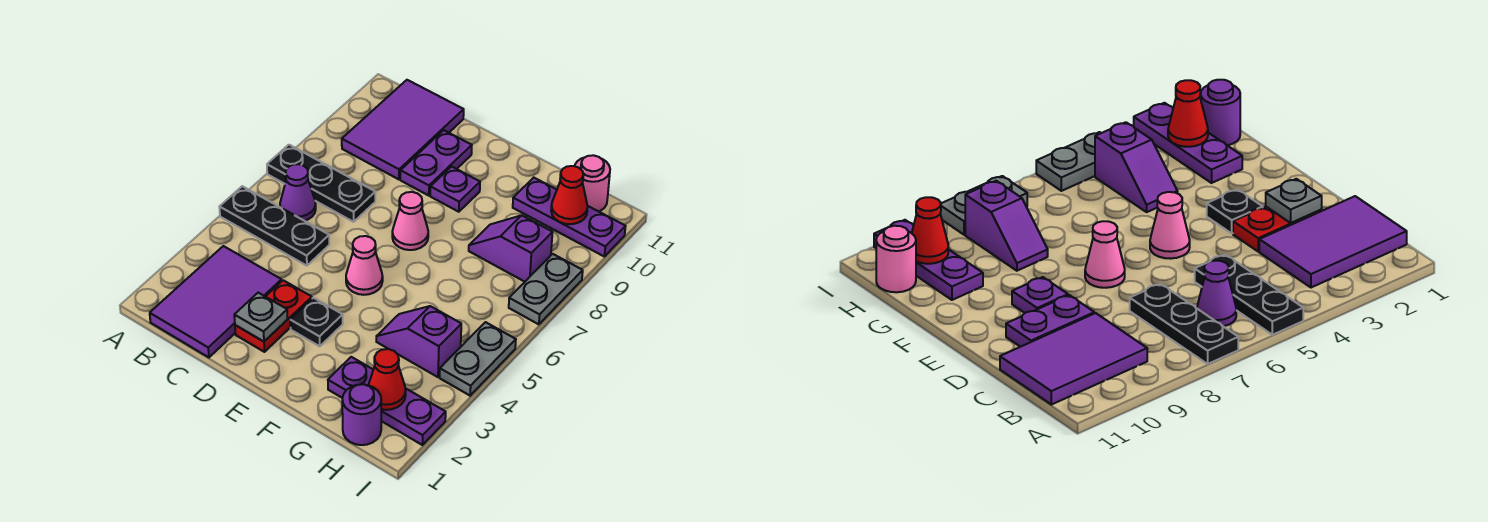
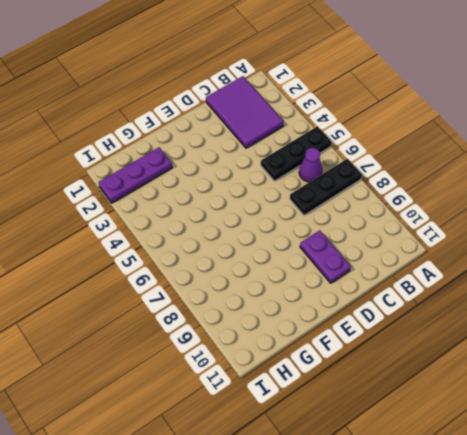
none -> purple tile B9:C11 level 1
none -> red plate D2:D3 level 1
none -> black plate E3 level 1

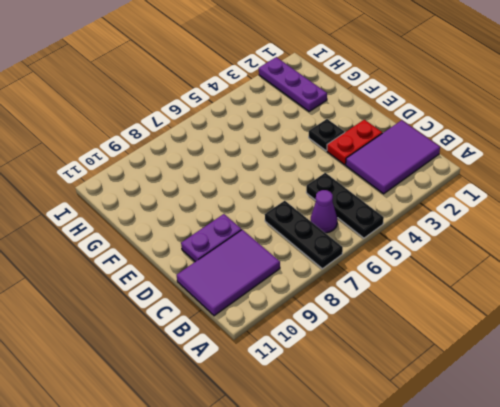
none -> pink cone E5 level 1
none -> pink cone E7 level 1
none -> purple plate E9 level 1

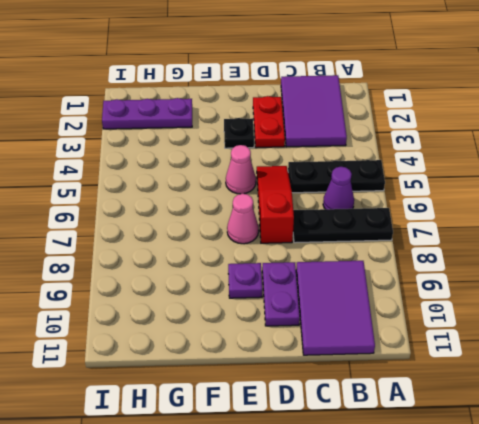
red slope D5:D7 level 1 top 7 -> none
none -> purple slope G4:H4 level 1 top H
none -> purple slope G8:H8 level 1 top H
none -> purple plate G10:I10 level 1

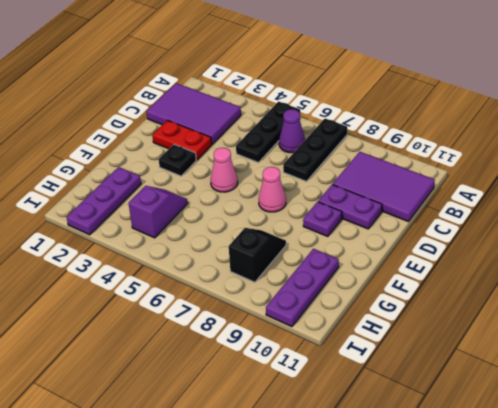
black slope G8:H8 level 1 top H -> purple slope G8:H8 level 1 top H
none -> purple round brick H1 level 1
none -> pink round brick H11 level 1
none -> grey plate I4:I5 level 1

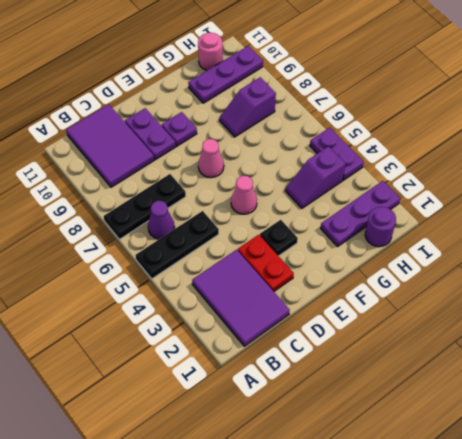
purple plate I4:I5 level 1 -> grey plate I4:I5 level 1
none -> grey plate I7:I8 level 1
none -> grey plate D2 level 2
none -> red cone H2 level 2

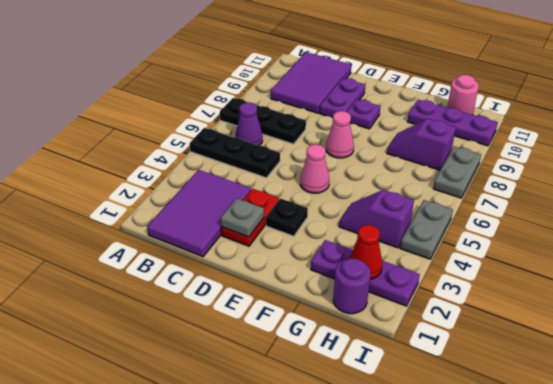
none -> red cone H10 level 2

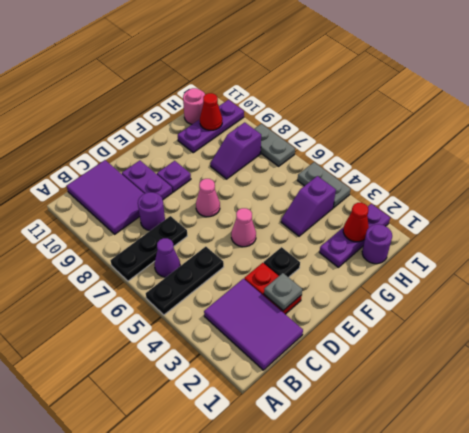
purple round brick C8 level 1 -> none

